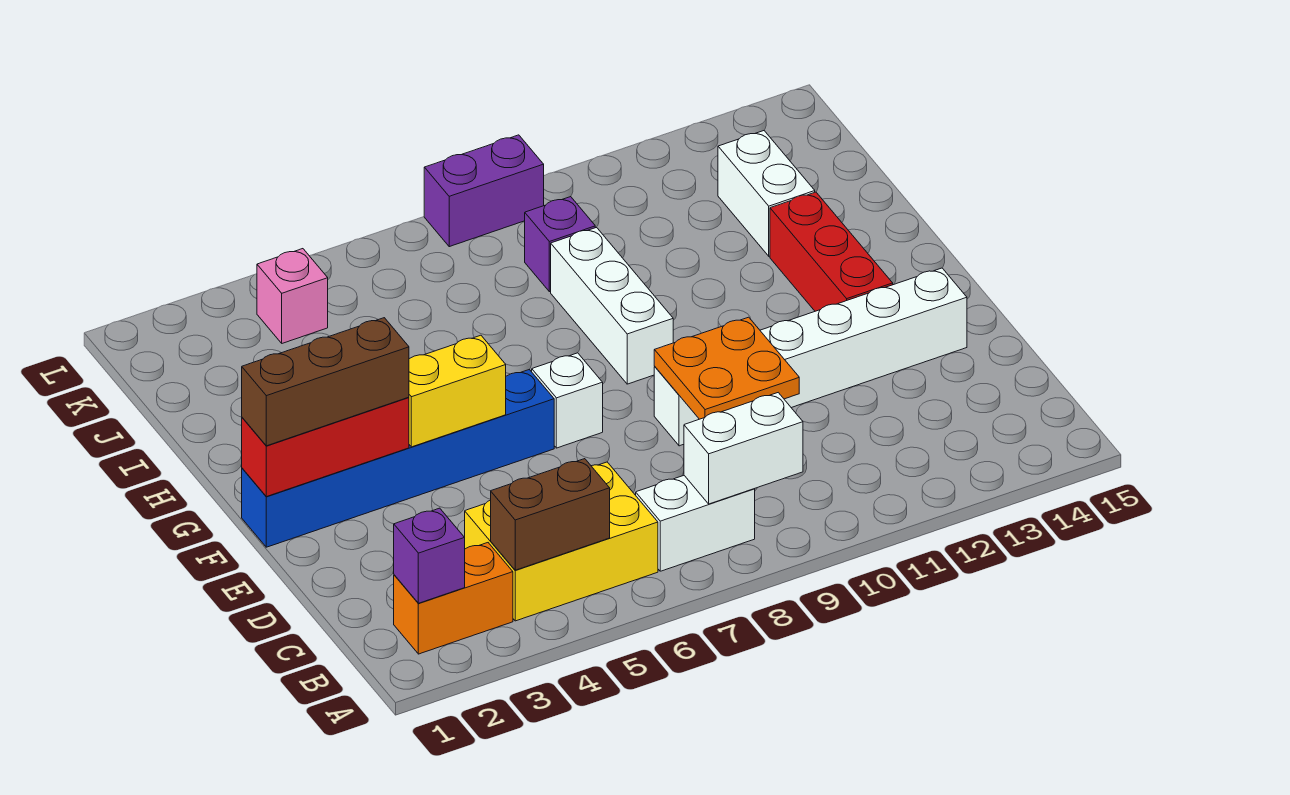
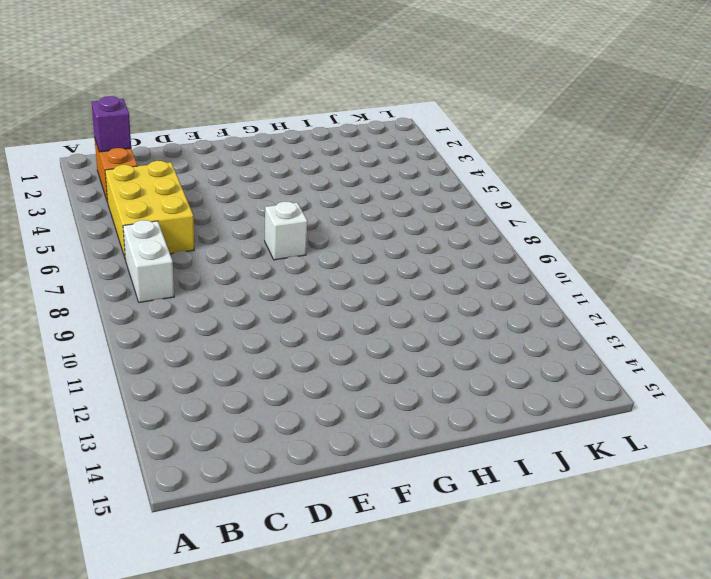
none -> white brick E9:E14 level 1
none -> blue brick F1:F6 level 1
none -> red brick F13:H13 level 1

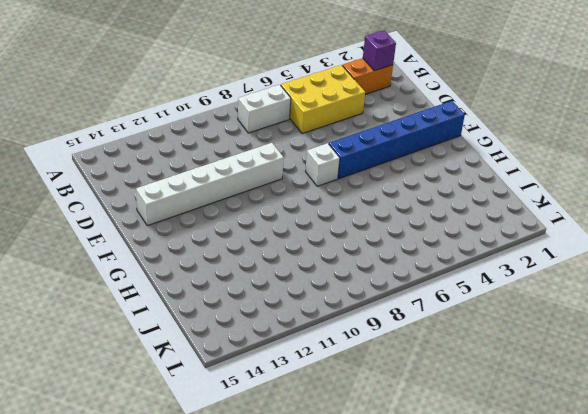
none -> red brick F13:H13 level 1
none -> white brick G9:I9 level 1
none -> white brick I13:J13 level 1

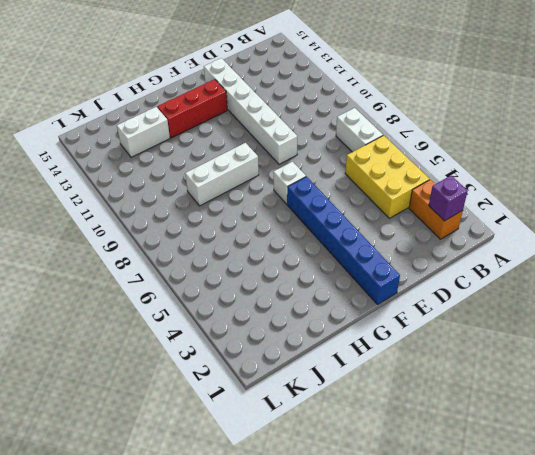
none -> purple brick J9 level 1
none -> pink brick K4 level 1
none -> purple brick L8:L9 level 1

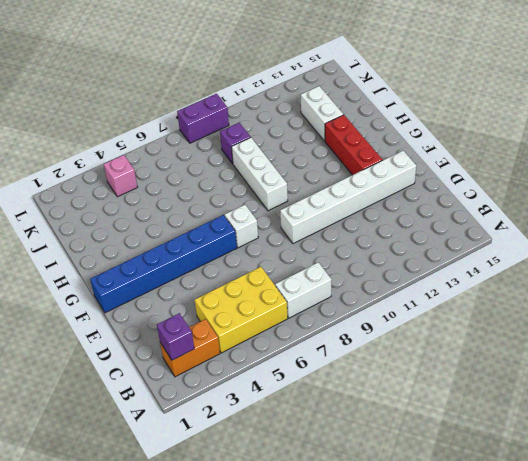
none -> brown brick B4:B5 level 2
none -> white brick B8:B9 level 2
none -> orange plate D9:E10 level 2

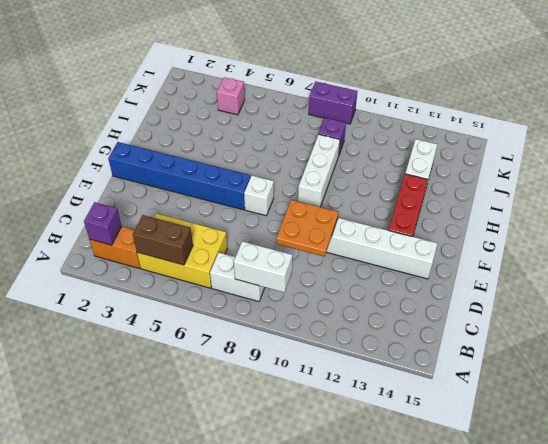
none -> red brick F1:F3 level 2
none -> yellow brick F4:F5 level 2
none -> brown brick F1:F3 level 3

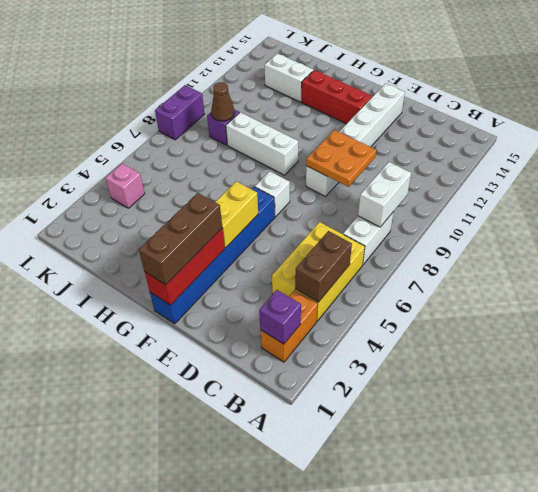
brown cone J9 level 2 -> none

